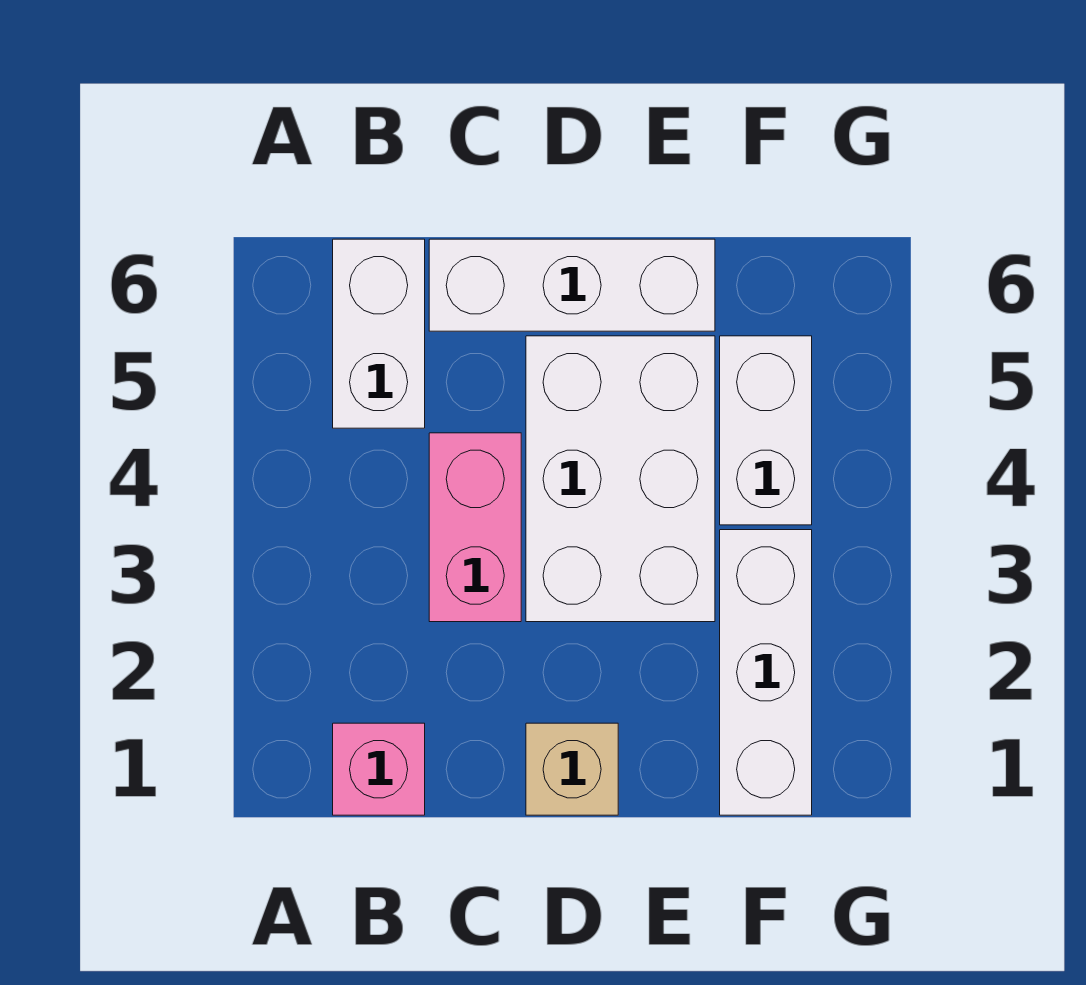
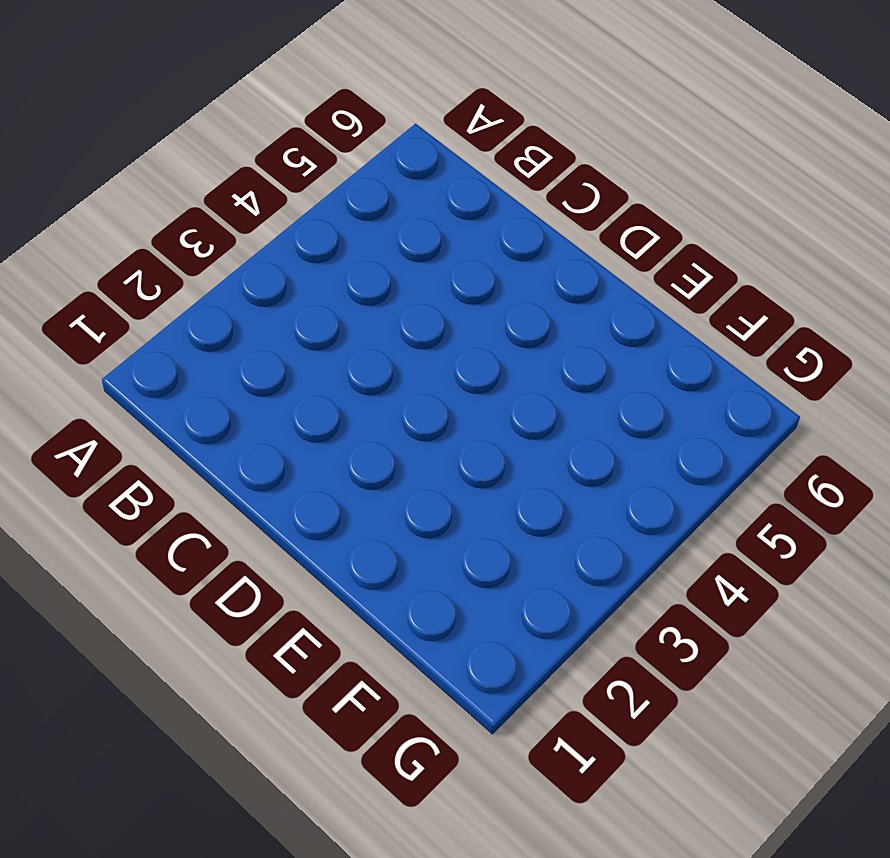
none -> pink brick B1 level 1
none -> white brick B5:B6 level 1

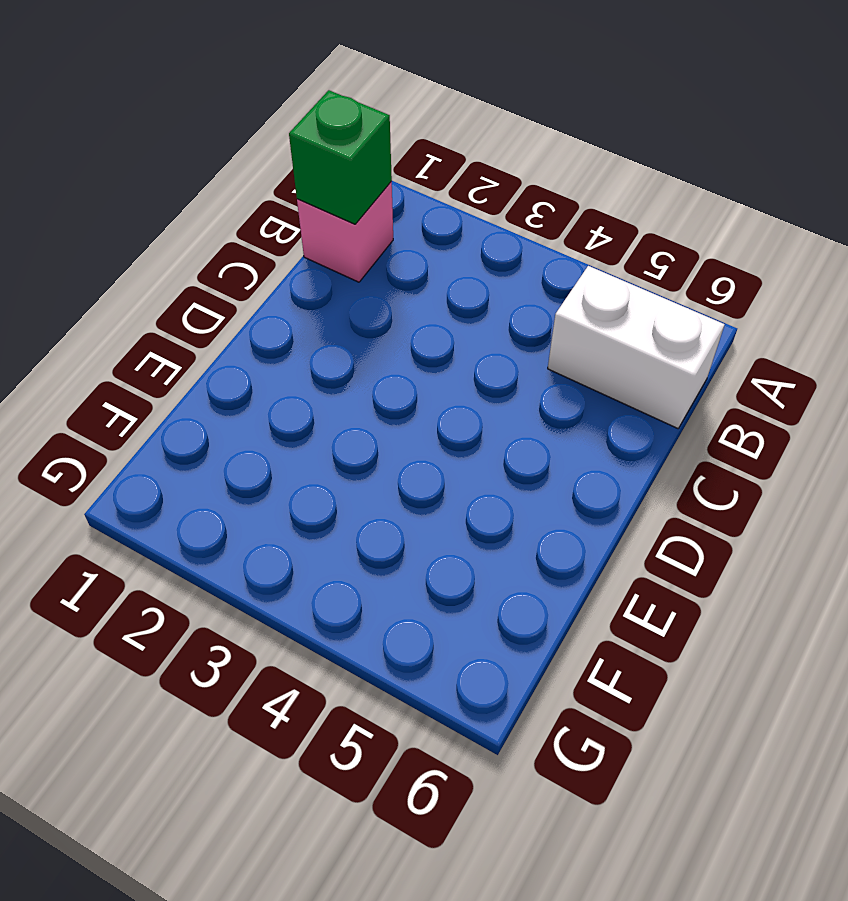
green brick B1 level 2 -> none
none -> pink brick C3:C4 level 1
none -> white brick C6:E6 level 1

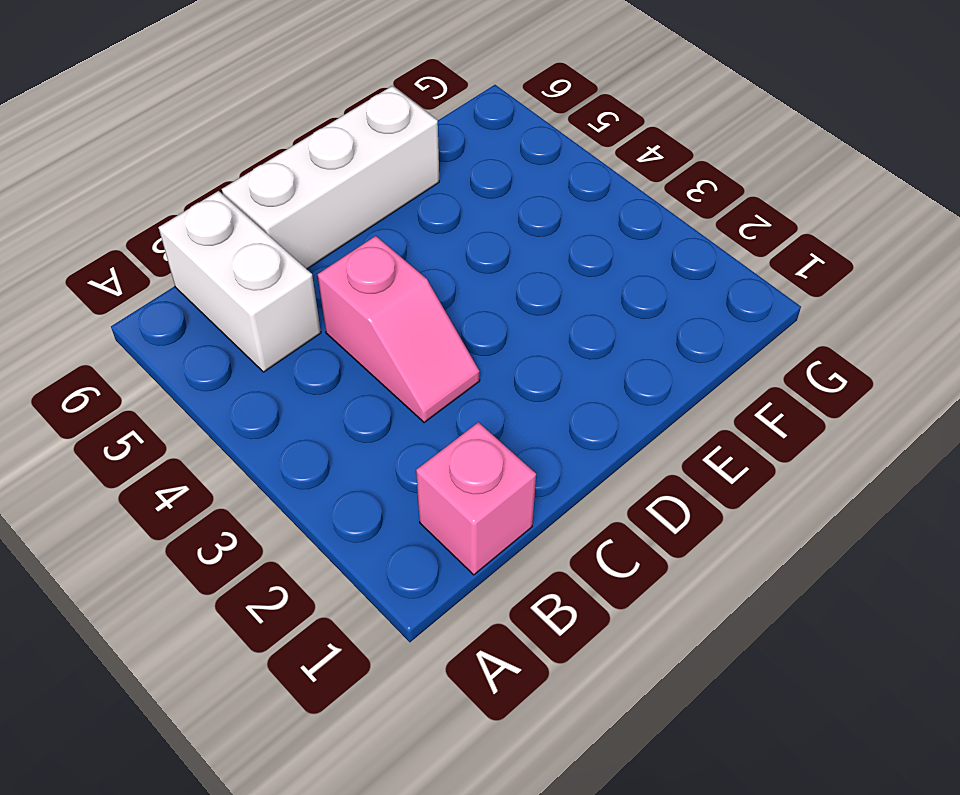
pink slope C3:C4 level 1 top 4 -> pink brick C3:C4 level 1
none -> tan brick D1 level 1
none -> white brick D3:E5 level 1

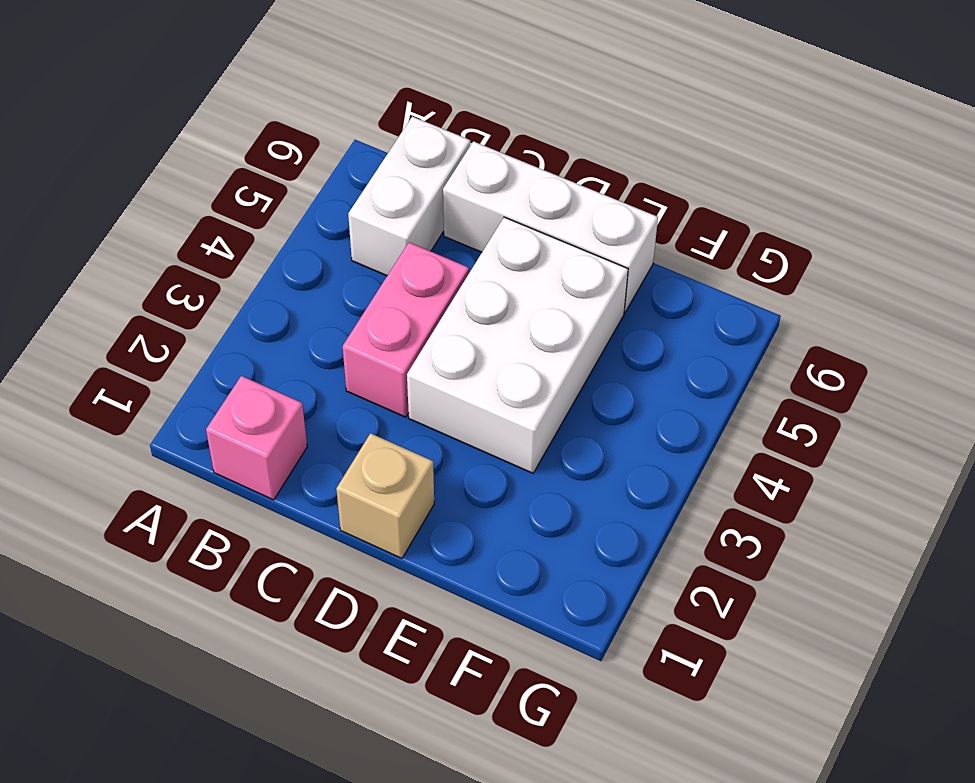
none -> white brick F1:F3 level 1
none -> white brick F4:F5 level 1

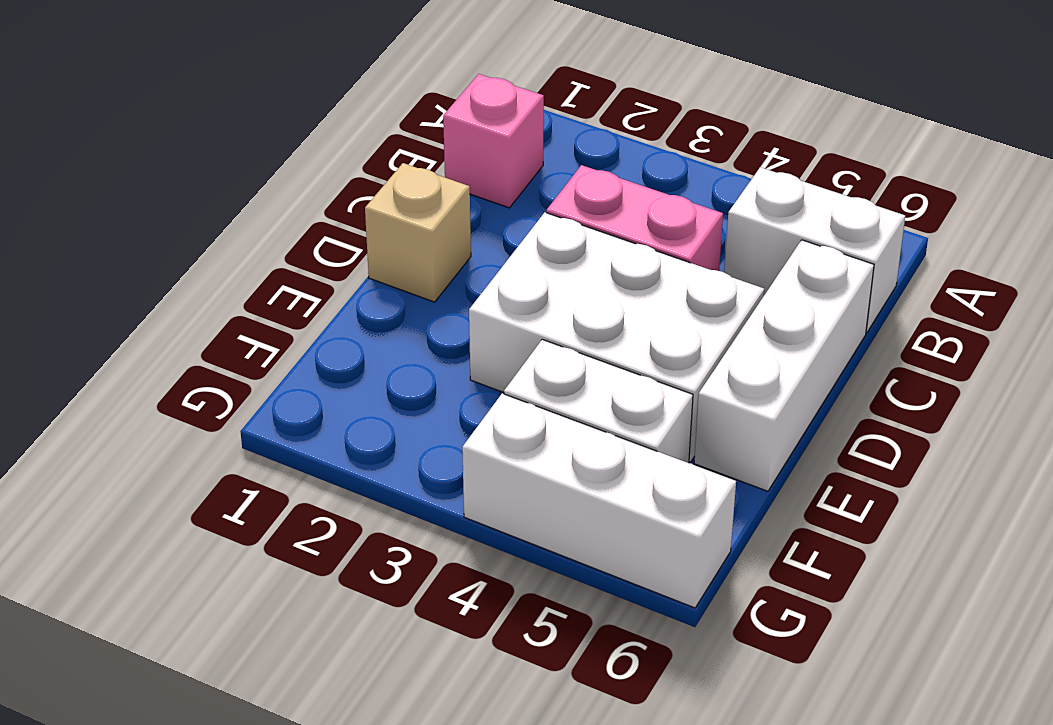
white brick G4:G6 level 1 -> white brick F1:F3 level 1

